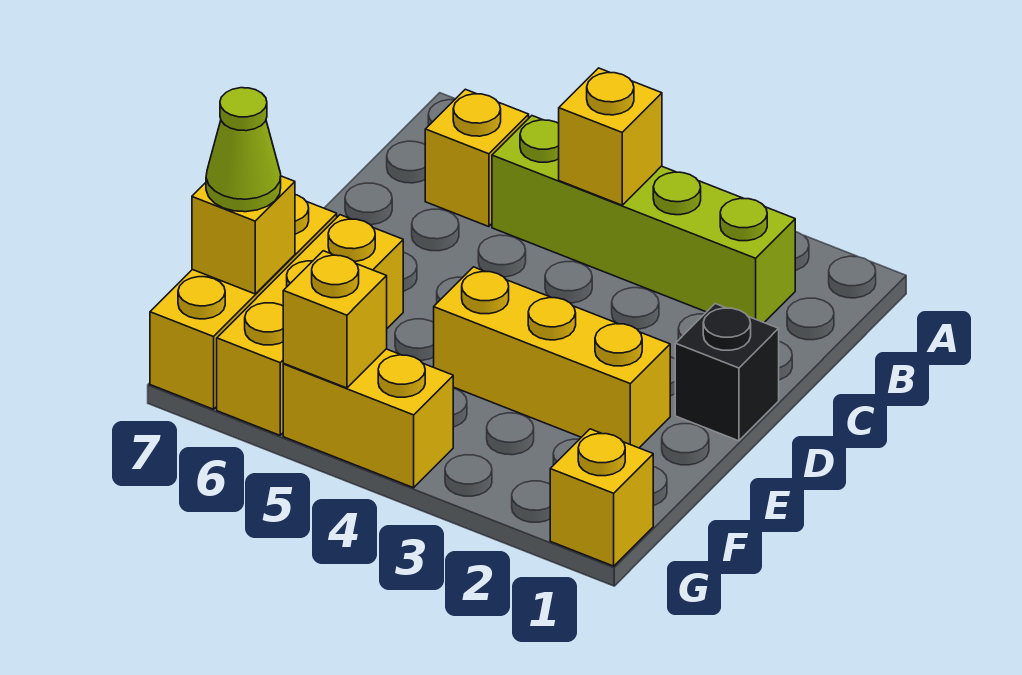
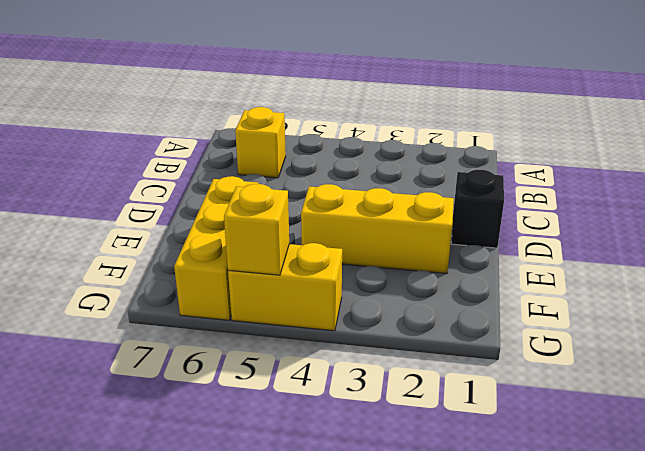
none -> lime brick B2:B5 level 1
none -> yellow brick E7:G7 level 1
none -> yellow brick G1 level 1

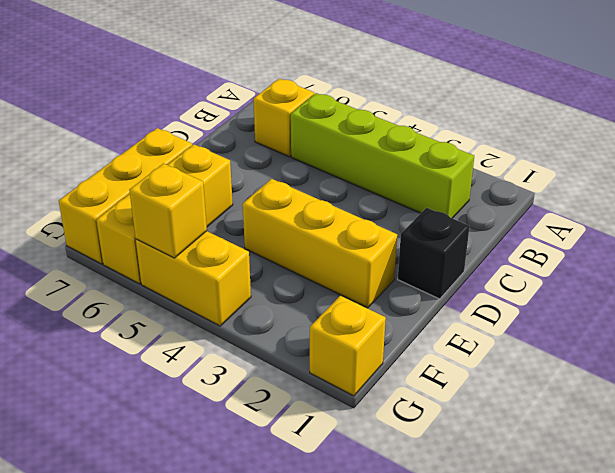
none -> yellow brick B4 level 2
none -> yellow brick F7 level 2
none -> lime cone F7 level 3

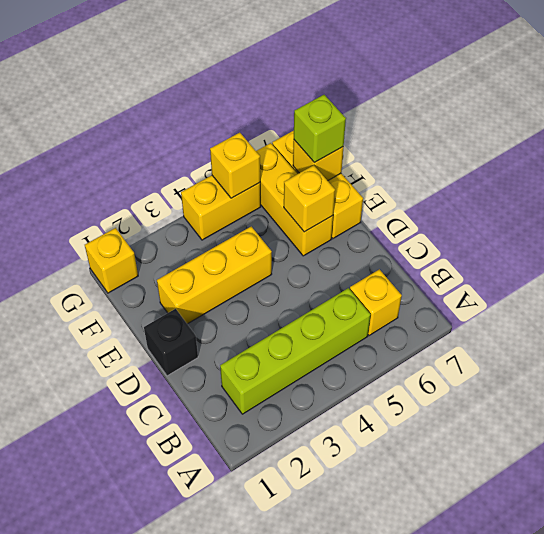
yellow brick E6 level 2 -> yellow brick B4 level 2
lime brick F7 level 3 -> lime cone F7 level 3

